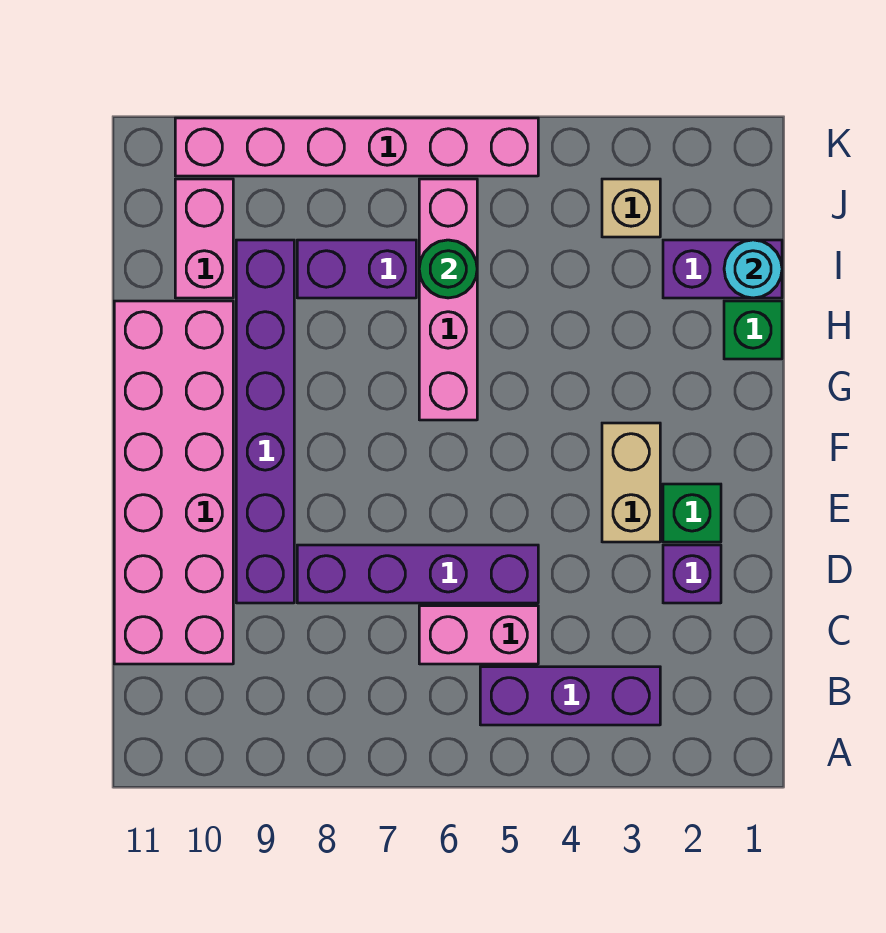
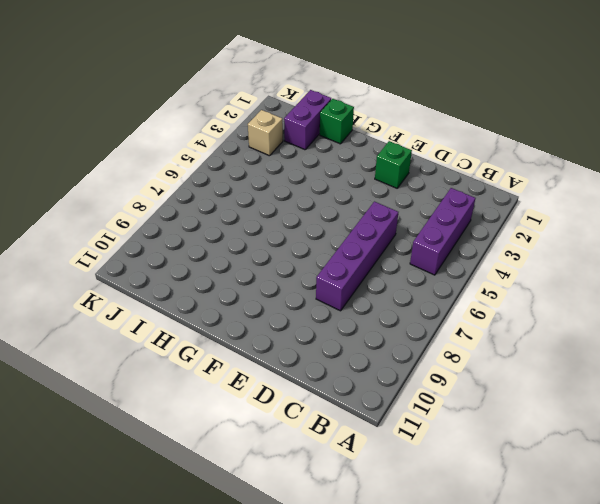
none -> pink brick C5:C6 level 1
none -> pink brick C10:H11 level 1
none -> purple brick D2 level 1

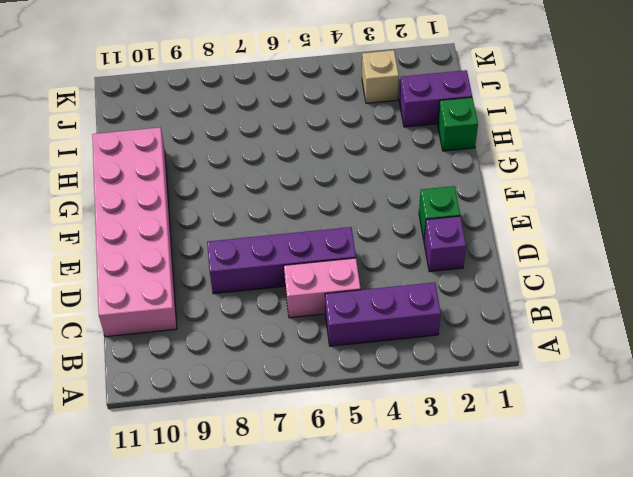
none -> purple brick D9:I9 level 1
none -> tan brick E3:F3 level 1
none -> pink brick G6:J6 level 1

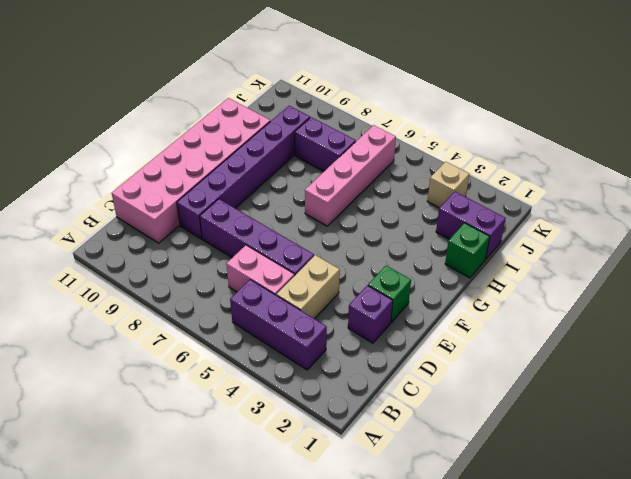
tan brick C4:D4 level 1 -> tan brick E3:F3 level 1
none -> pink brick I10:J10 level 1
none -> pink brick K5:K10 level 1
none -> cyan round brick I1 level 2

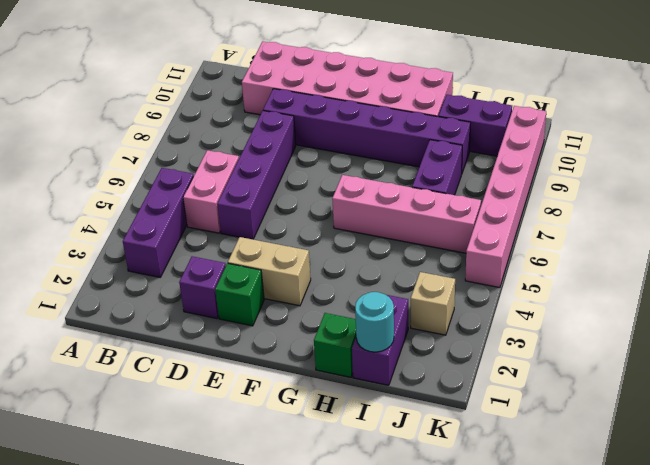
purple brick I10:J10 level 1 -> pink brick I10:J10 level 1
none -> green round brick I6 level 2

